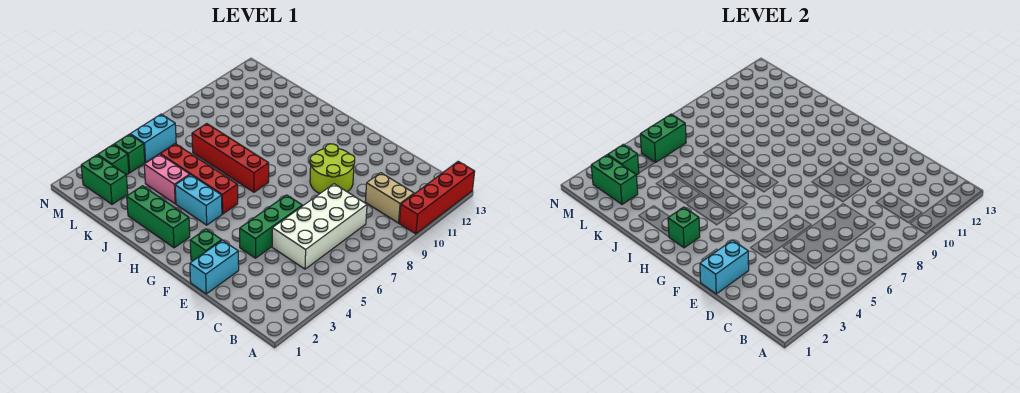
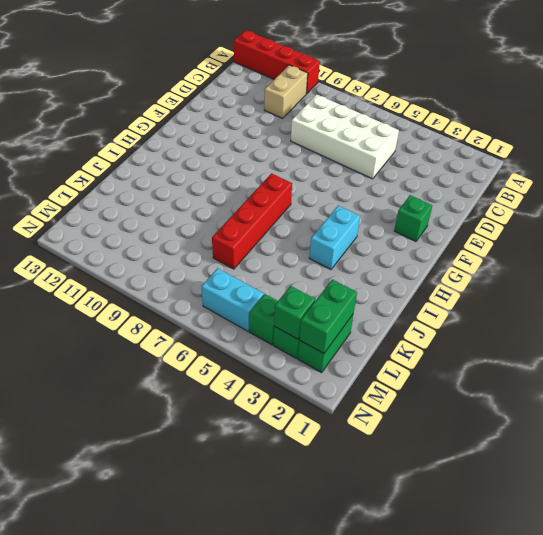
none -> cyan brick E1:E2 level 1
none -> green brick E4:E6 level 1
none -> lime round brick E9:F10 level 1

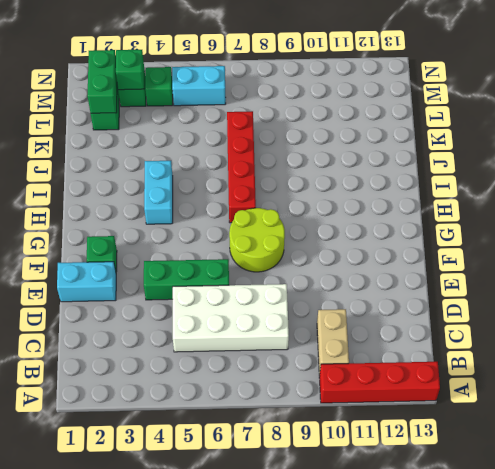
lime round brick F7:G8 level 1 -> lime round brick E9:F10 level 1
none -> green brick H2:J2 level 1
none -> red brick H5:K5 level 1
none -> pink brick J4:K4 level 1

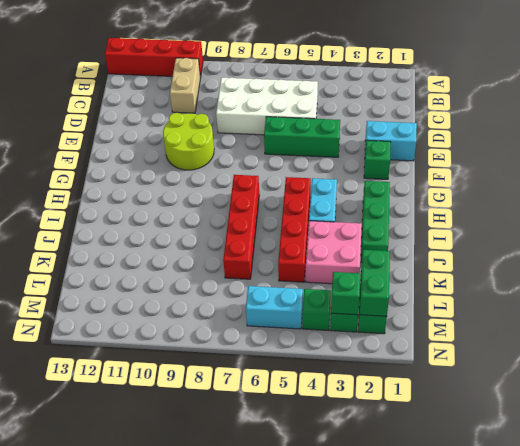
pink brick J3:K4 level 1 -> pink brick J4:K4 level 1
none -> cyan brick E1:E2 level 2
none -> green brick H2 level 2
none -> green brick M5:M6 level 2

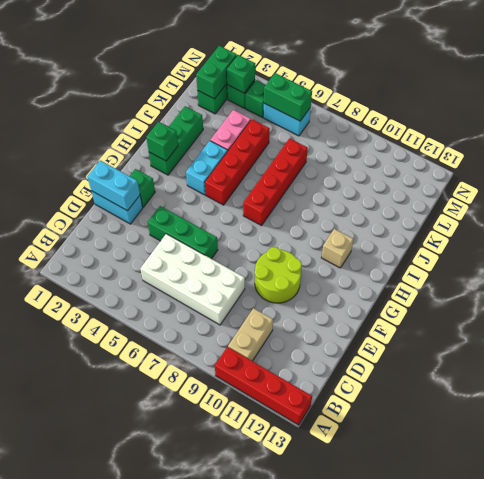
tan brick H11 level 1 -> none

